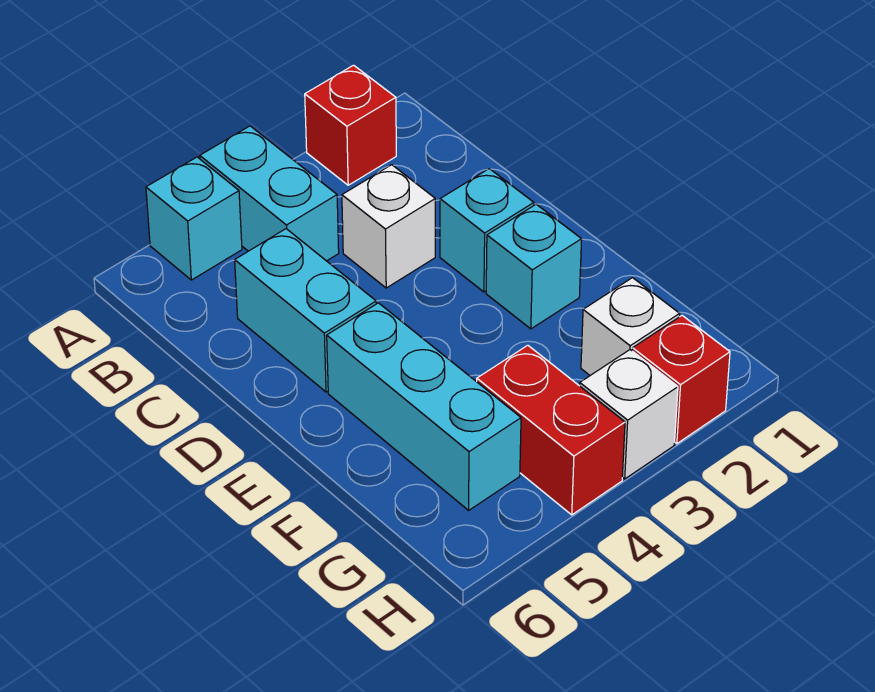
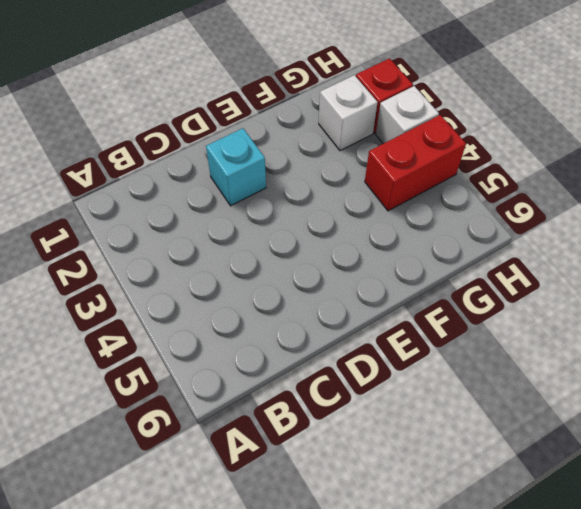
none -> red brick A2 level 1
none -> cyan brick A4:B4 level 1
none -> cyan brick A5 level 1

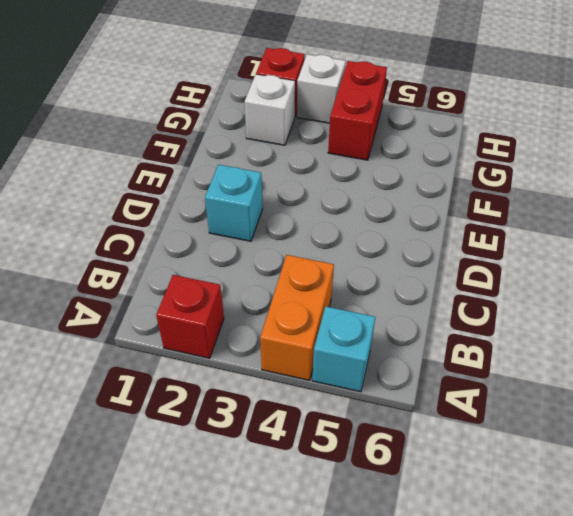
orange brick A4:B4 level 1 -> cyan brick A4:B4 level 1
none -> white brick C3 level 1
none -> cyan brick C5:D5 level 1
none -> cyan brick E2 level 1

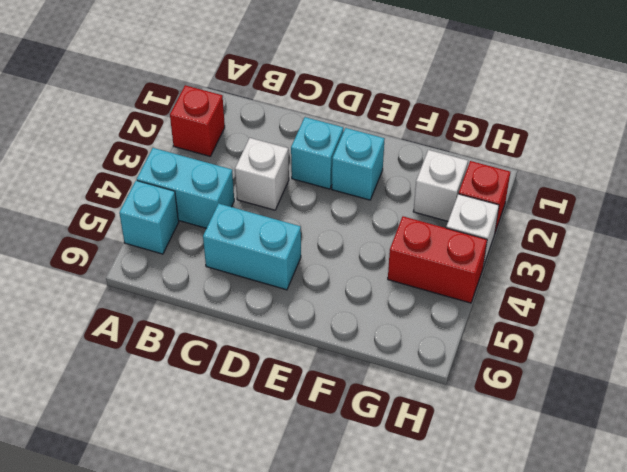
none -> cyan brick E5:G5 level 1

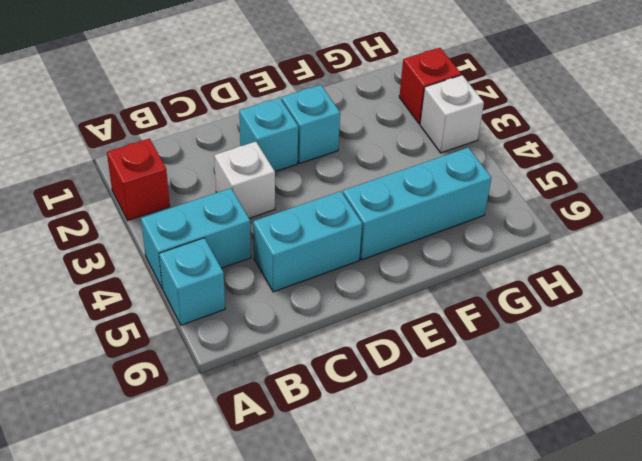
none -> white brick G2 level 1
none -> red brick G4:H4 level 1

